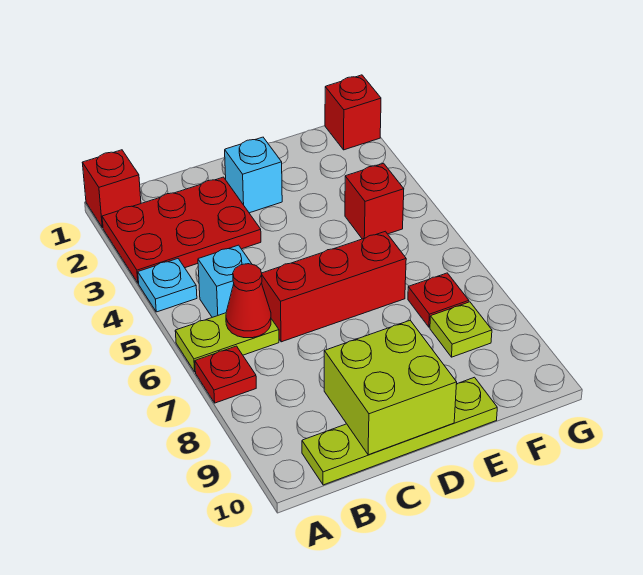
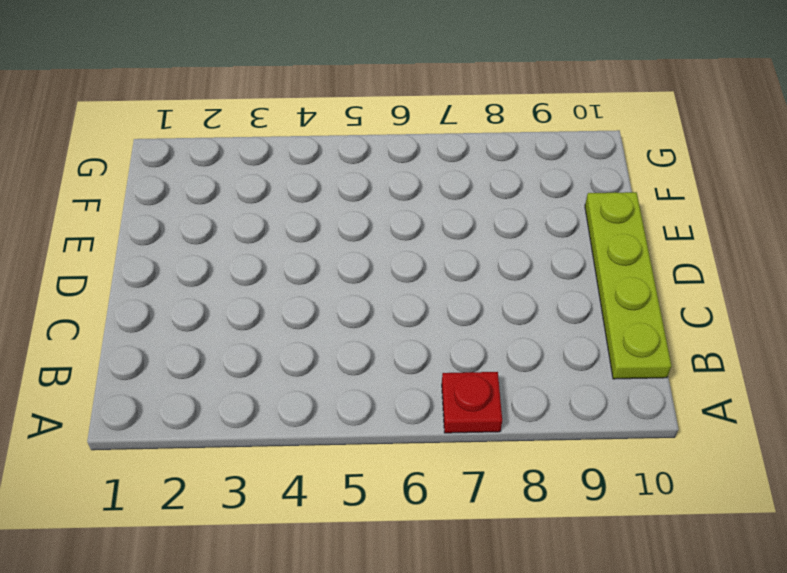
none -> red brick A1 level 1
none -> red plate A2:C3 level 1
none -> cyan plate A4 level 1

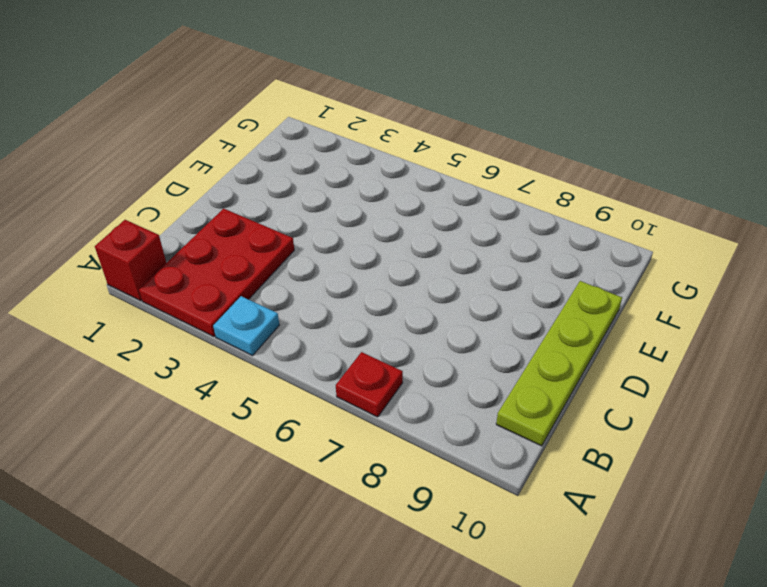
none -> lime plate A6:B6 level 1
none -> cyan brick B5 level 1
none -> red brick C6:E6 level 1

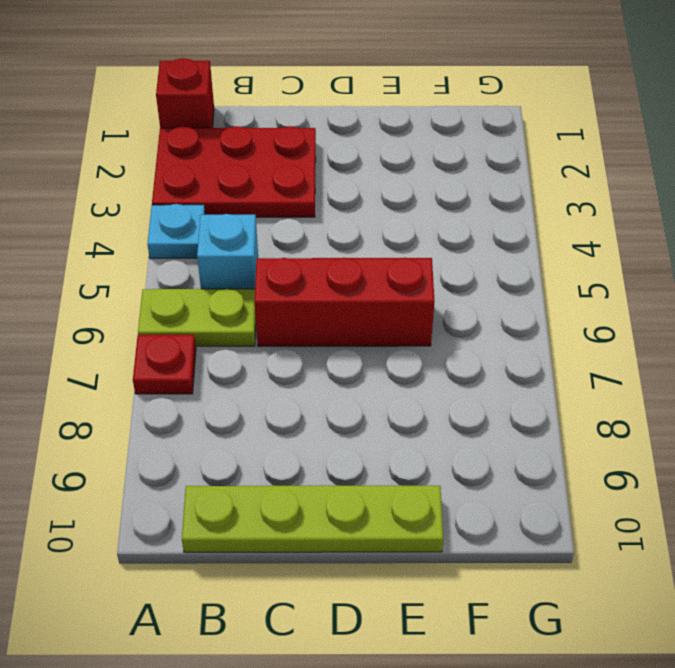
none -> cyan brick D2 level 1
none -> red brick F4 level 1
none -> red plate F7 level 1

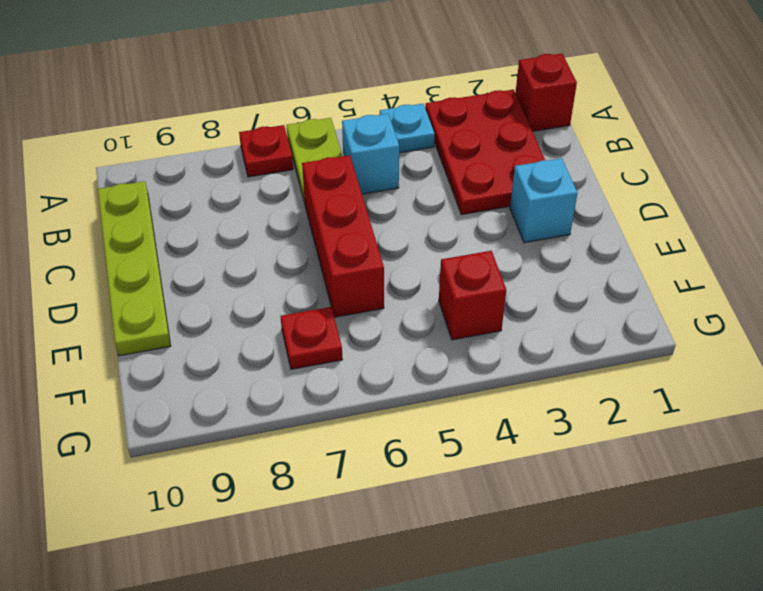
none -> lime plate F8 level 1
none -> red brick G1 level 1
none -> red cone B6 level 2

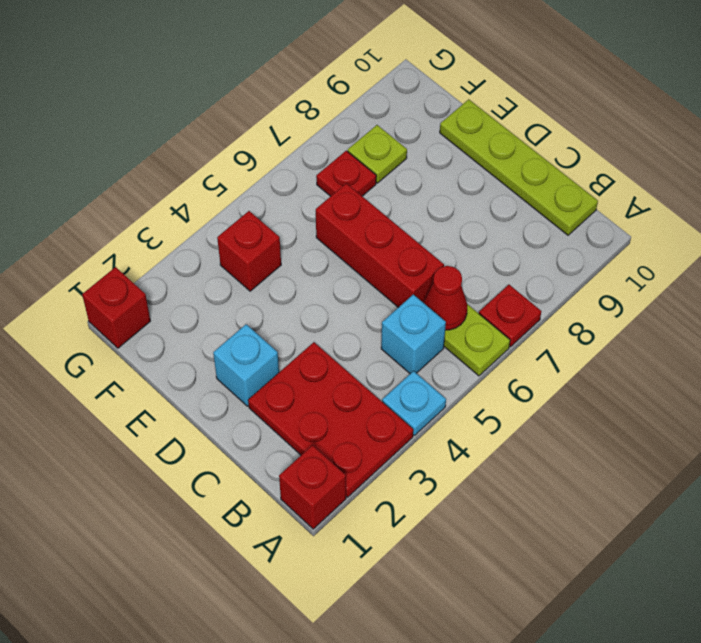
none -> lime brick C9:D10 level 2

